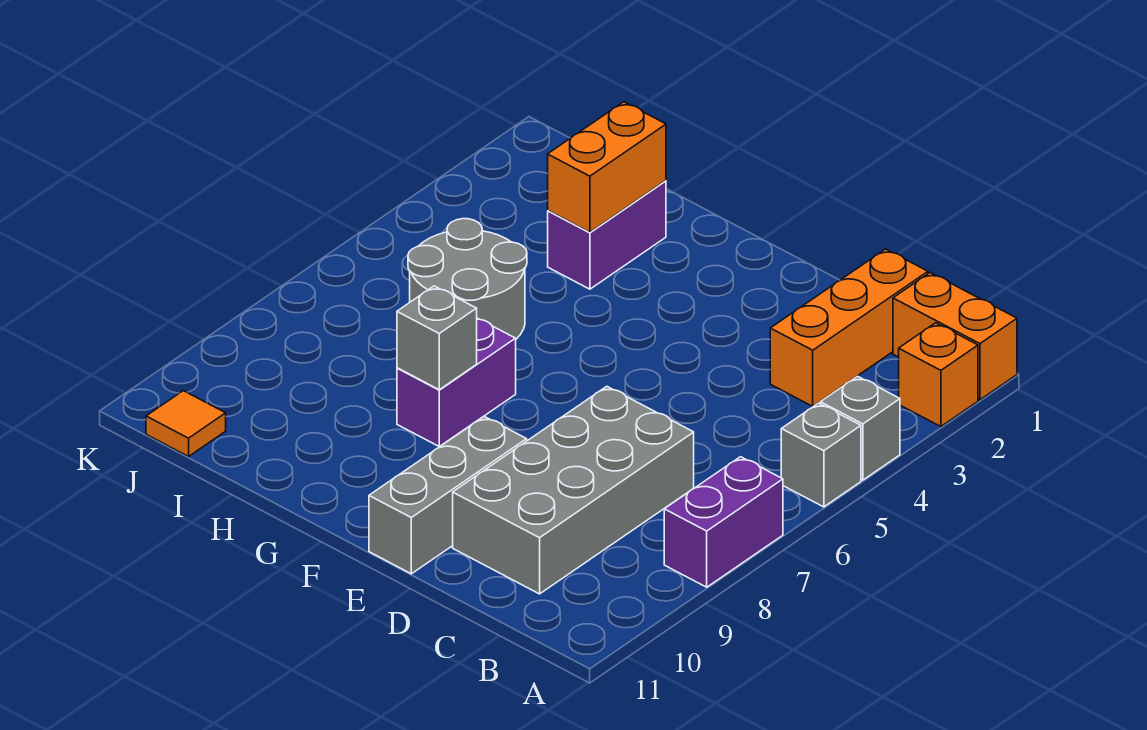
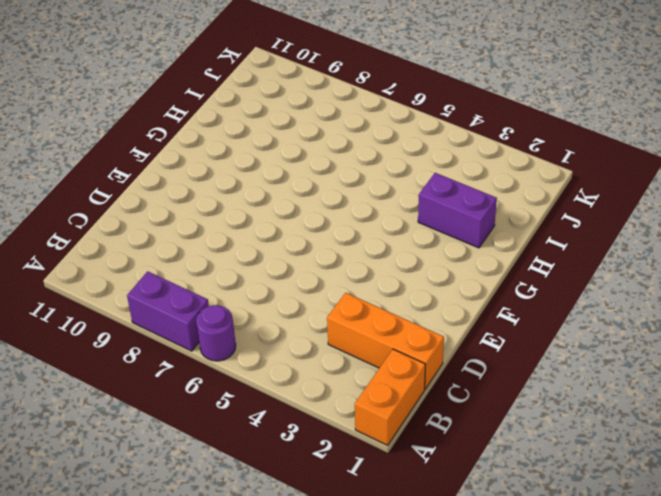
purple round brick A6 level 1 -> none
none -> orange brick A2 level 1
none -> grey brick A4 level 1
none -> grey brick A5 level 1

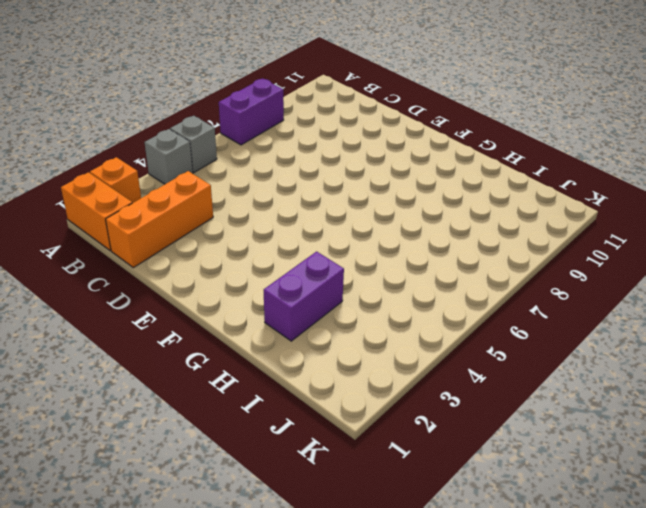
none -> grey brick C7:D10 level 1
none -> grey brick E9:E11 level 1
none -> purple brick G7:G8 level 1

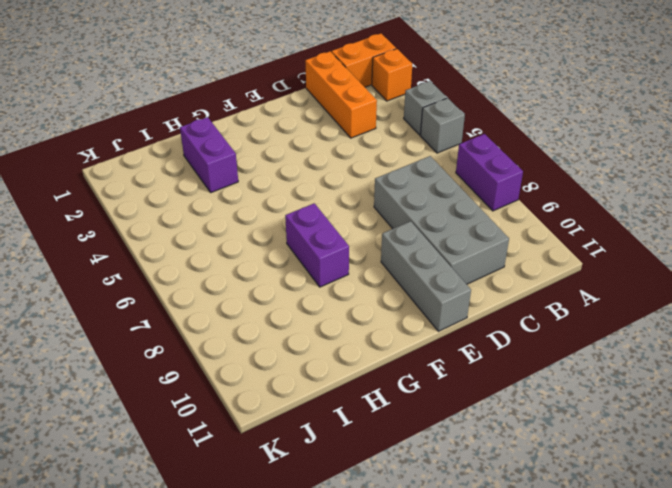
none -> grey round brick H5:I6 level 1
none -> orange tile J11 level 1
none -> grey brick G8 level 2

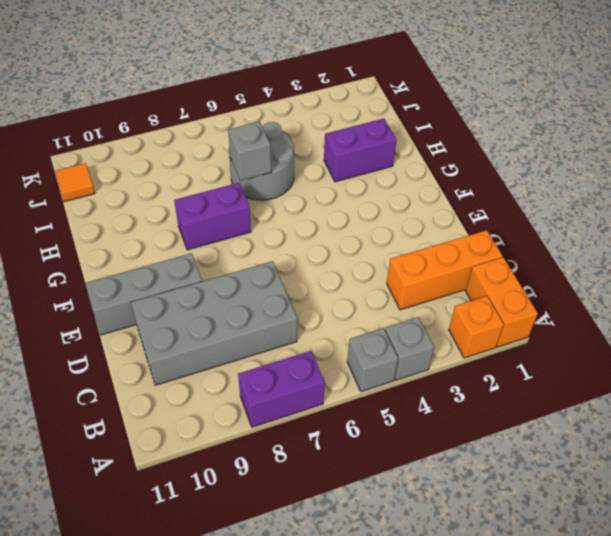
grey brick H6 level 2 -> grey brick G8 level 2
none -> orange brick H2:H3 level 2

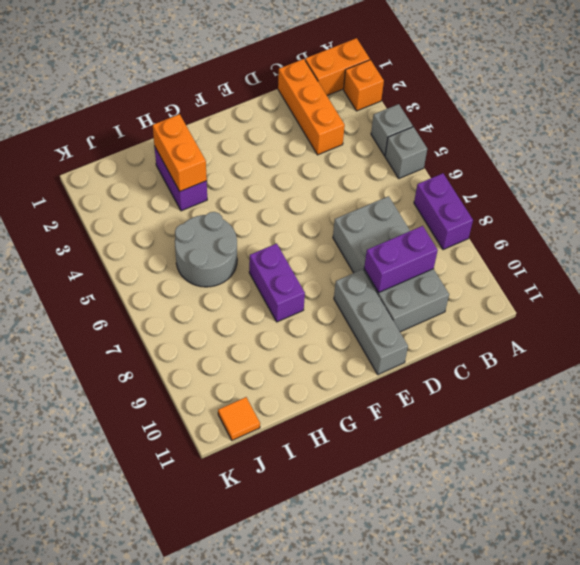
purple brick C9:D9 level 2 -> none
none -> grey brick G8 level 2

